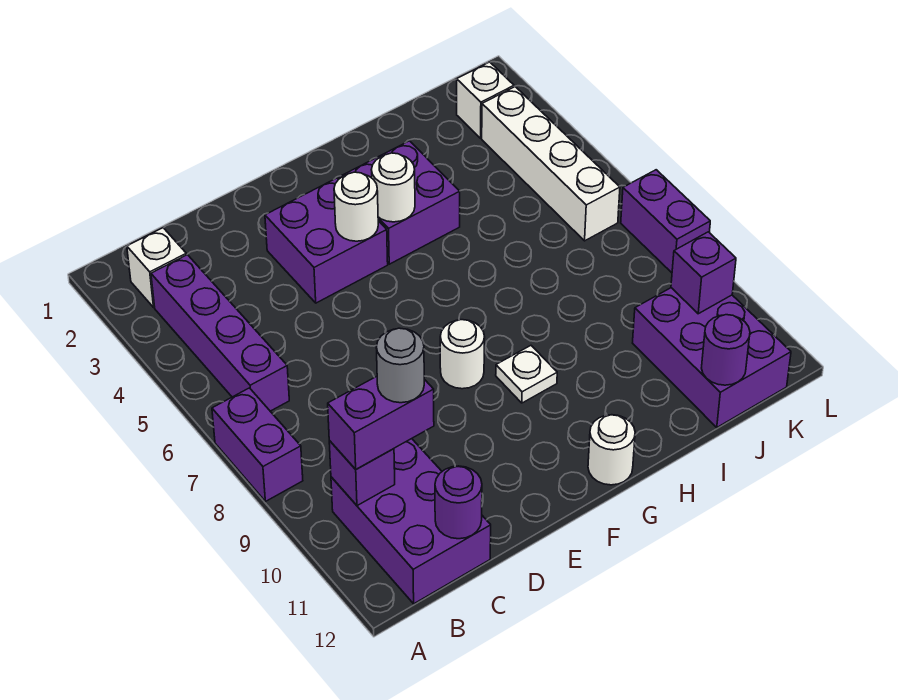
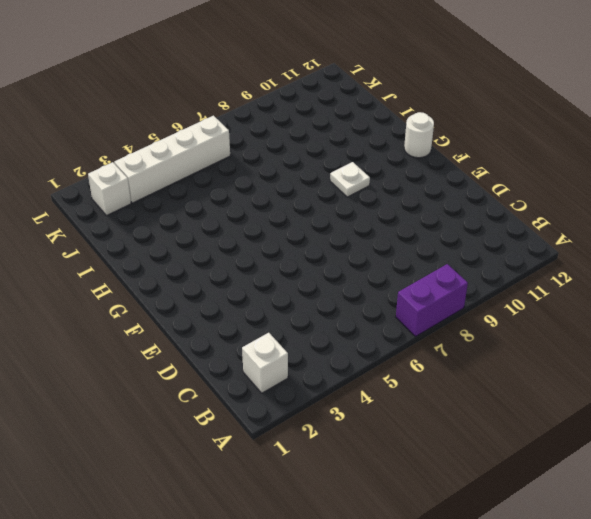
none -> purple brick B3:B6 level 1
none -> purple brick B10:C12 level 1
none -> purple brick E3:F4 level 1

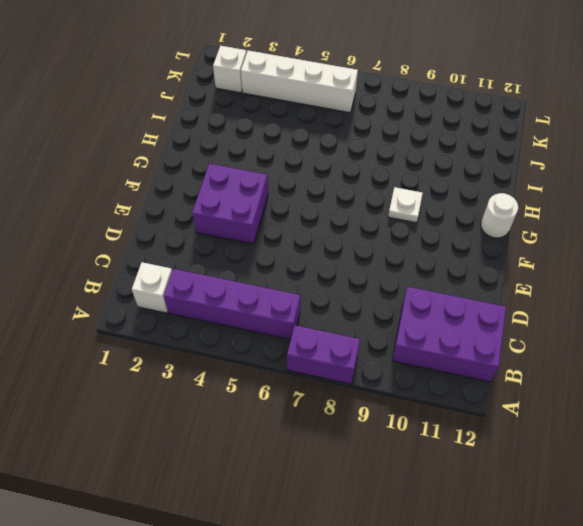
none -> white round brick F8 level 1
none -> purple brick G3:H4 level 1
none -> purple brick J10:K12 level 1

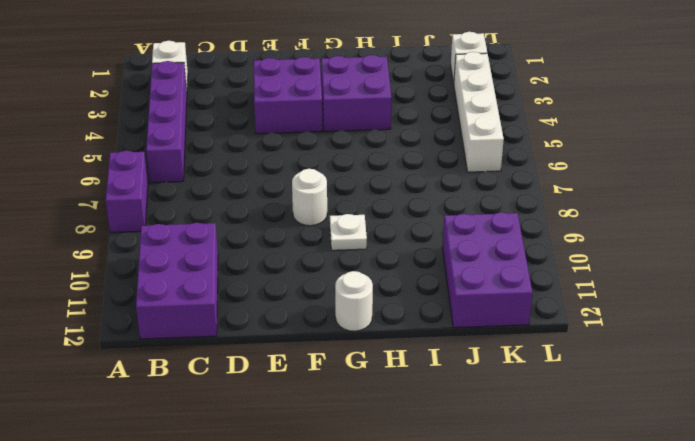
none -> purple brick L7:L8 level 1
none -> purple brick B10 level 2
none -> purple round brick C12 level 2

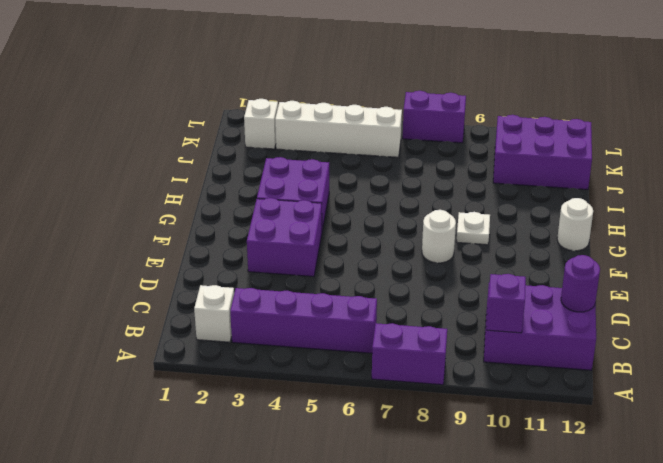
none -> white round brick F4 level 2
none -> white round brick G4 level 2
none -> purple round brick J12 level 2

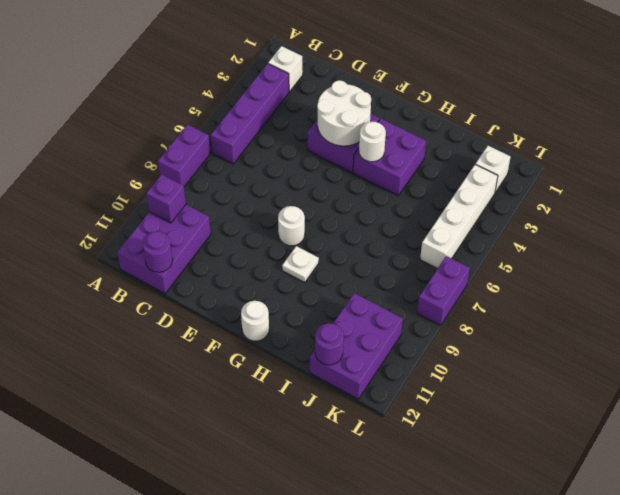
white round brick E3:F4 level 2 -> white round brick F4 level 2
none -> purple brick K10 level 2
none -> purple brick B10:C10 level 3
none -> grey round brick C10 level 4

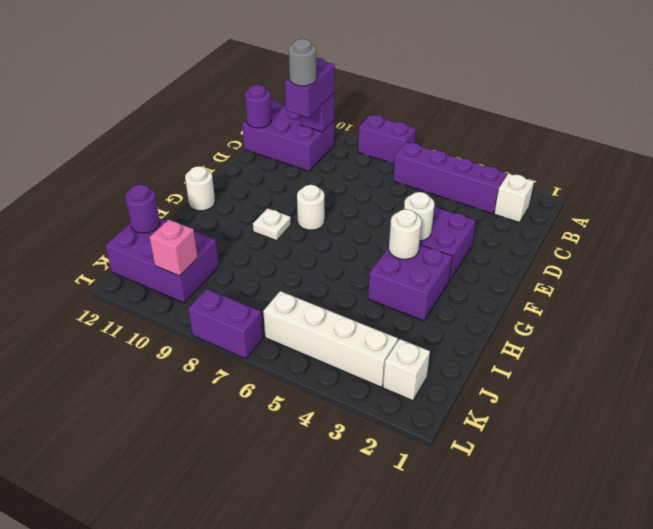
pink brick K10 level 2 -> purple brick K10 level 2

